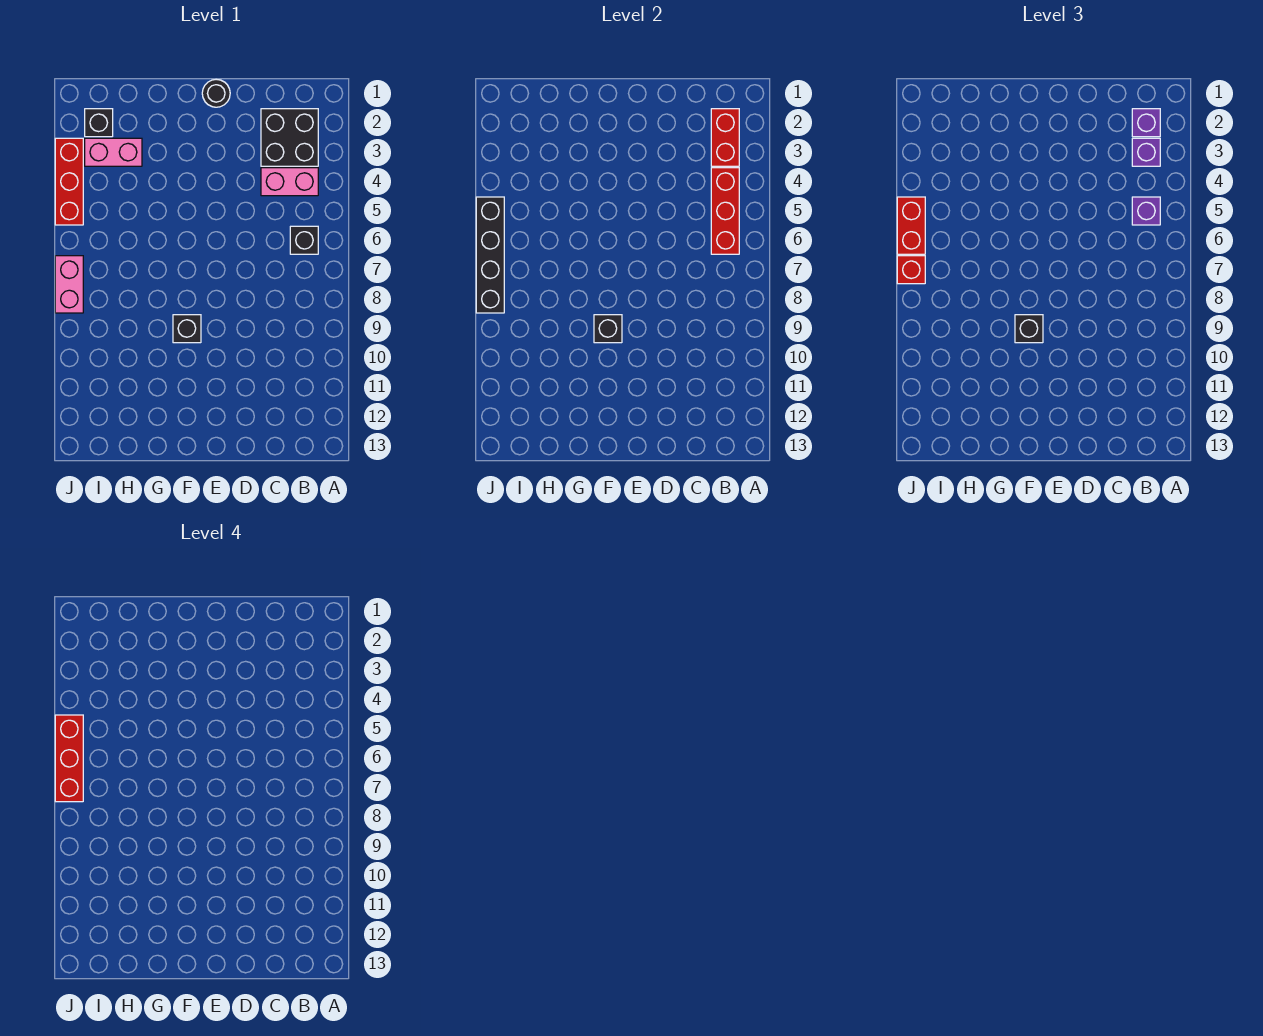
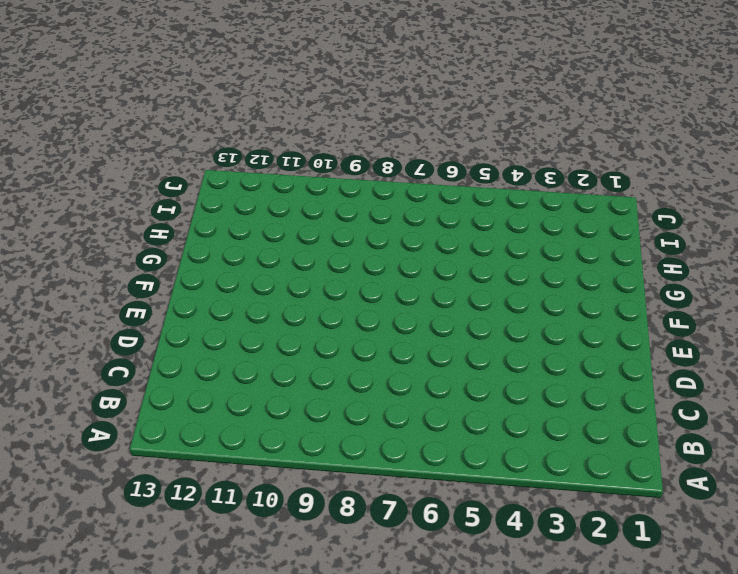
none -> black brick B2:C3 level 1
none -> pink brick B4:C4 level 1
none -> black brick B6 level 1

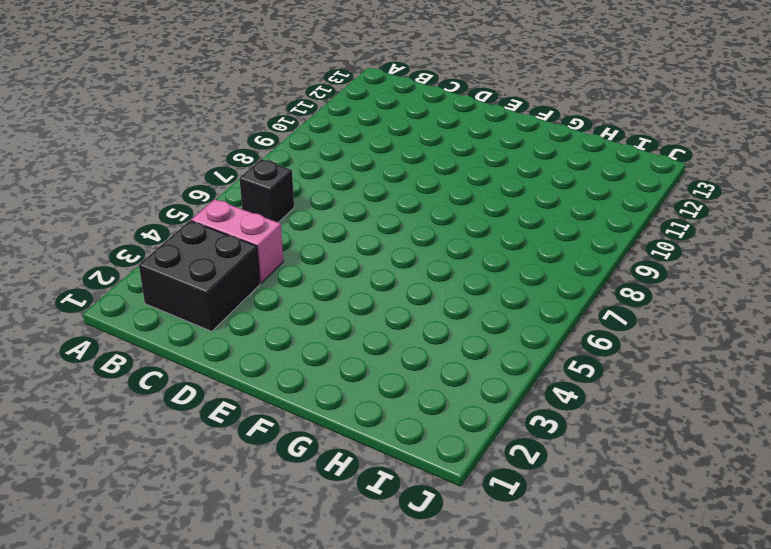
none -> black round brick E1 level 1
none -> black brick F9 level 1
none -> pink brick H3:I3 level 1

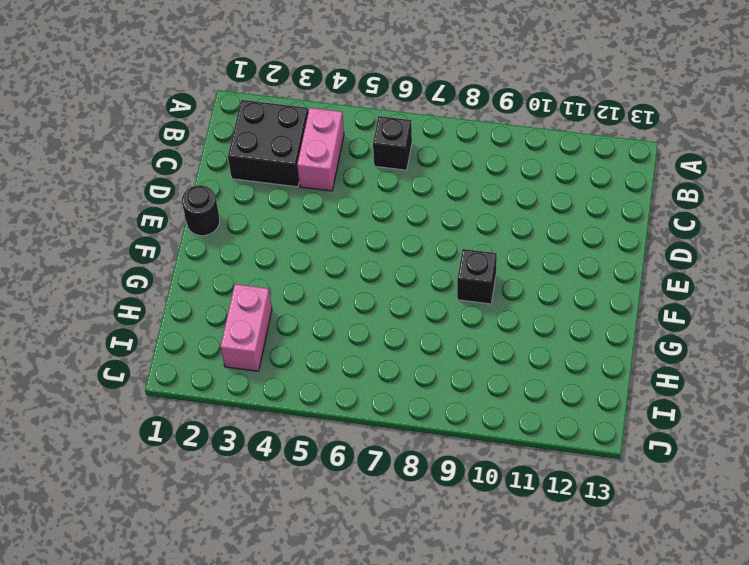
none -> black brick I2 level 1
none -> red brick J3:J5 level 1
none -> pink brick J7:J8 level 1

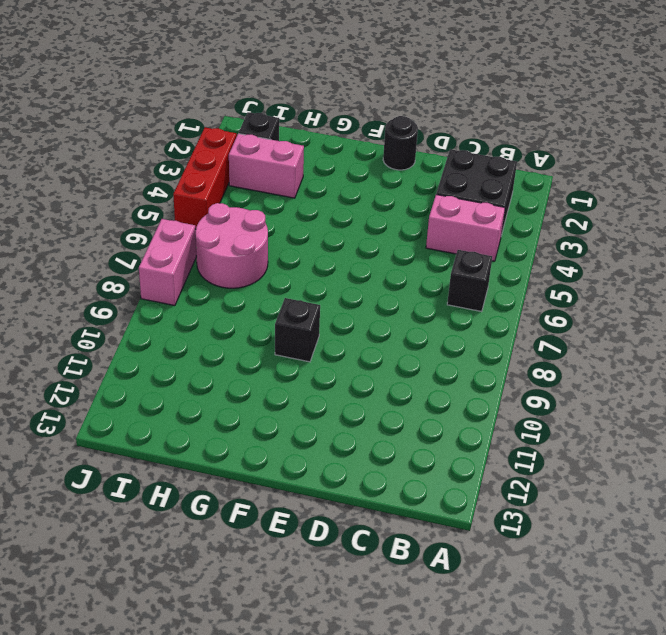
pink round brick H6:I7 level 1 -> none
none -> red brick B2:B3 level 2
none -> red brick B4:B6 level 2
none -> black brick F9 level 2

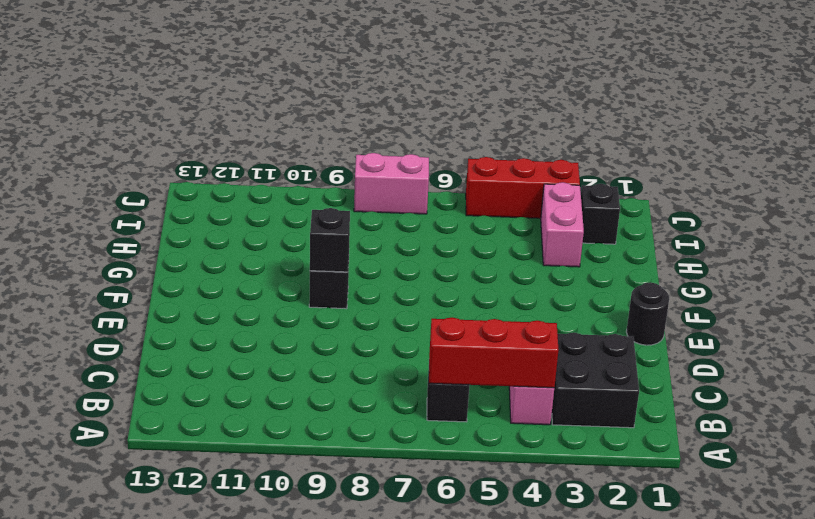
none -> red brick B2:B3 level 2
none -> black brick J5:J8 level 2
none -> purple brick B2 level 3

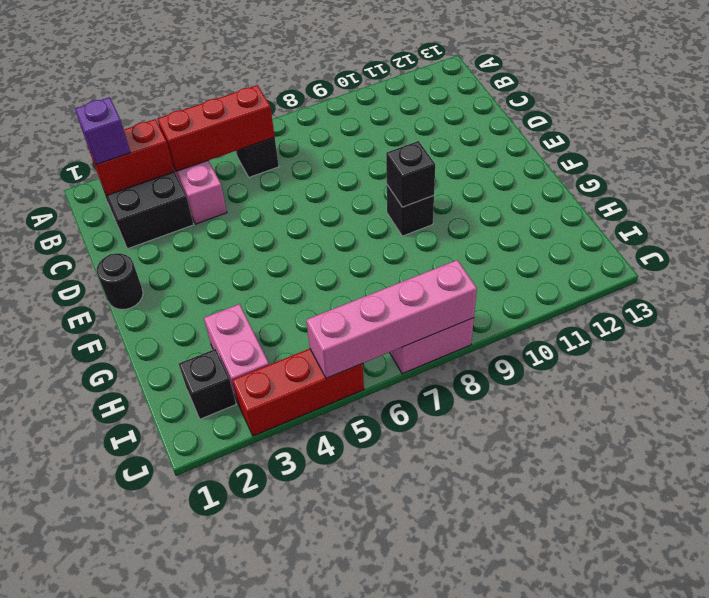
pink brick J5:J8 level 2 -> black brick J5:J8 level 2
none -> purple brick B3 level 3
none -> purple brick B5 level 3
none -> black brick F9 level 3

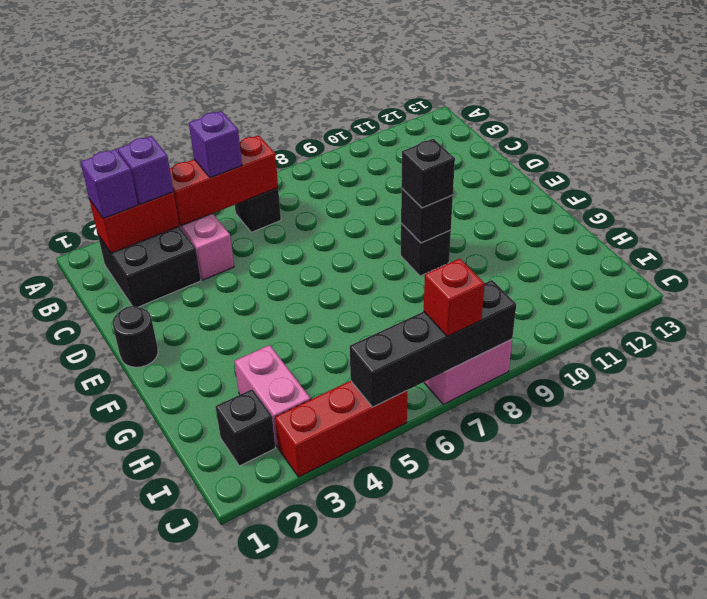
none -> red brick J5:J6 level 3
none -> red brick J5:J7 level 4

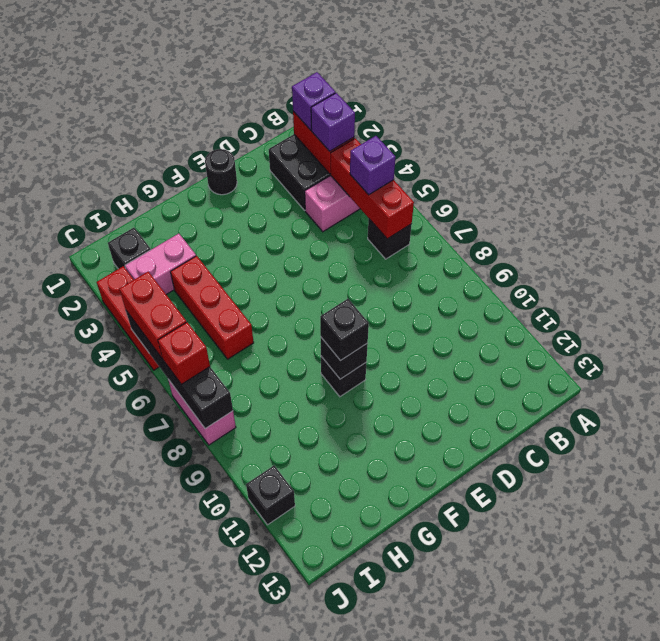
red brick H4:H6 level 1 -> red brick J5:J7 level 4
black brick J11 level 1 -> none

